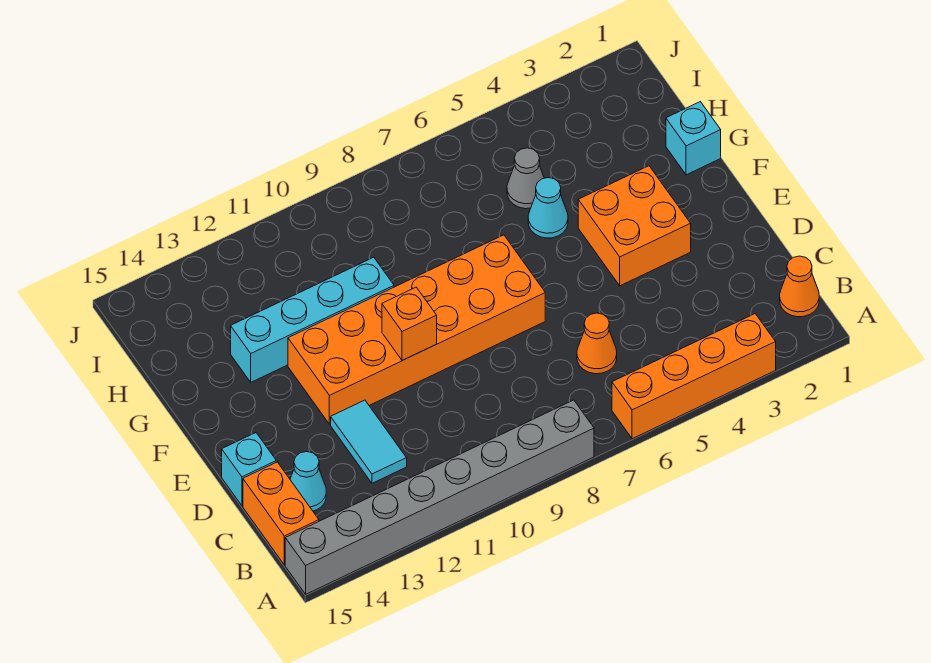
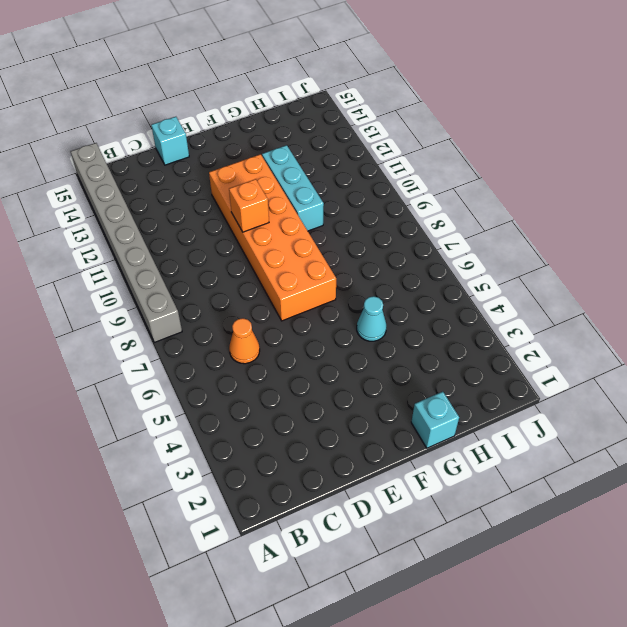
cyan brick G10:G12 level 1 -> cyan brick G10:G13 level 1
none -> orange brick A3:A6 level 1
none -> orange cone B1 level 1
none -> orange brick B15:C15 level 1

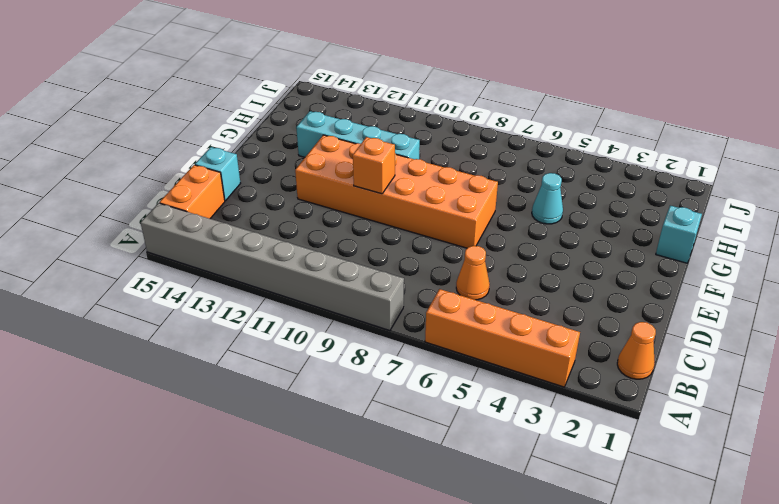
none -> cyan tile C12:D12 level 1
none -> cyan cone C14 level 1
none -> orange brick E3:F4 level 1

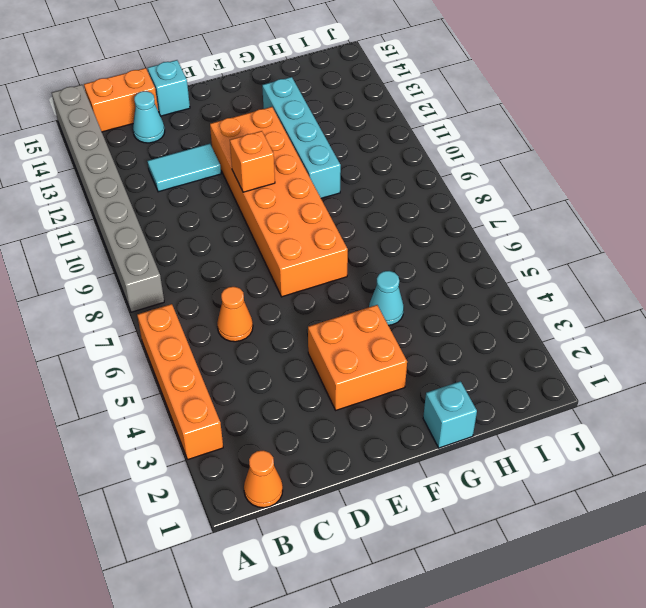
none -> grey cone H5 level 1

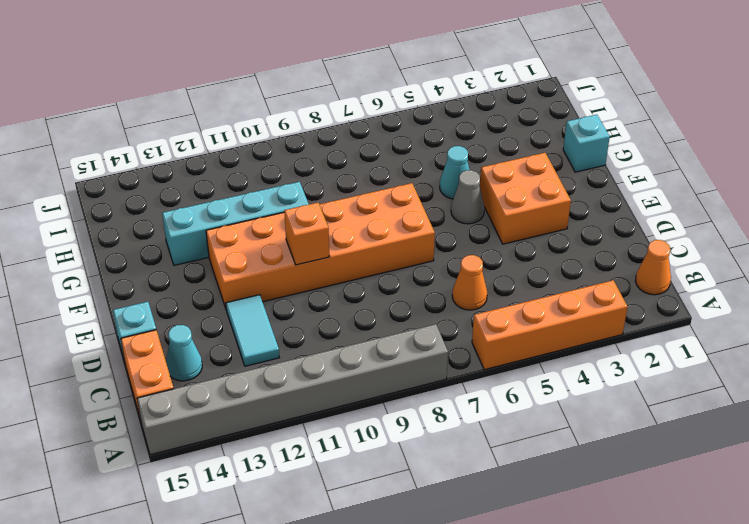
grey cone F5 level 1 -> grey cone H5 level 1

